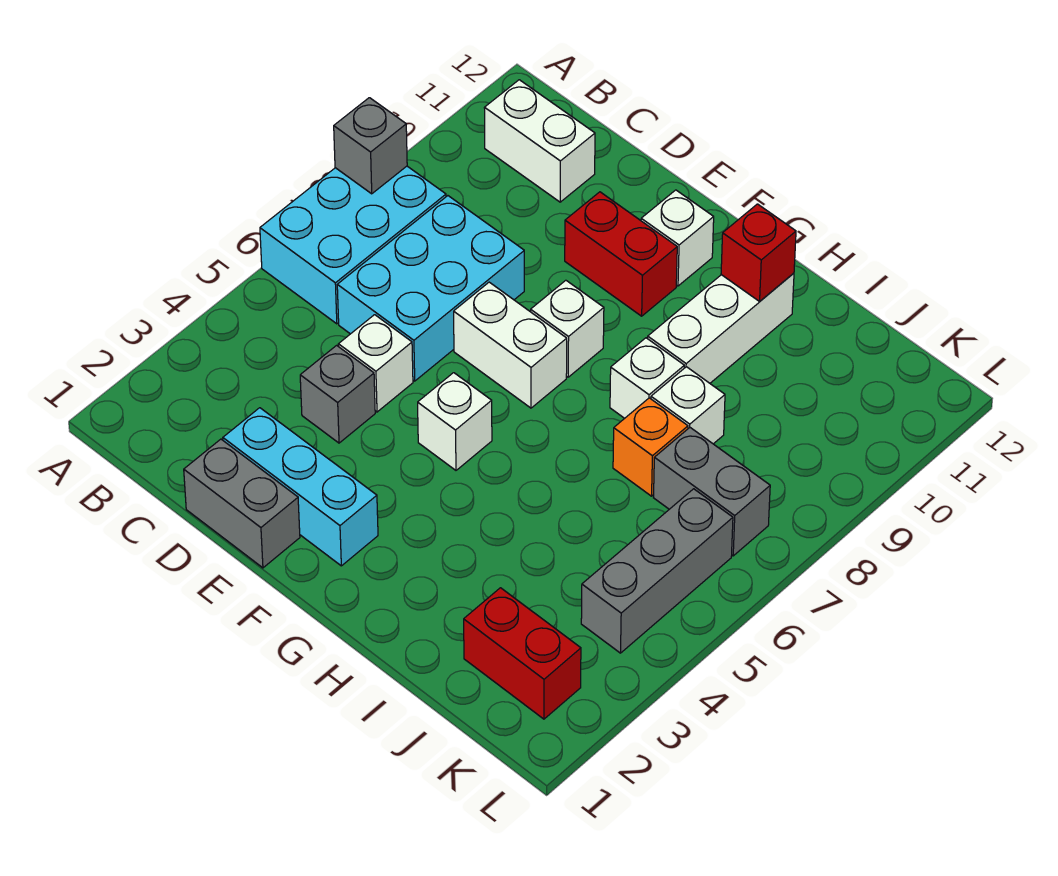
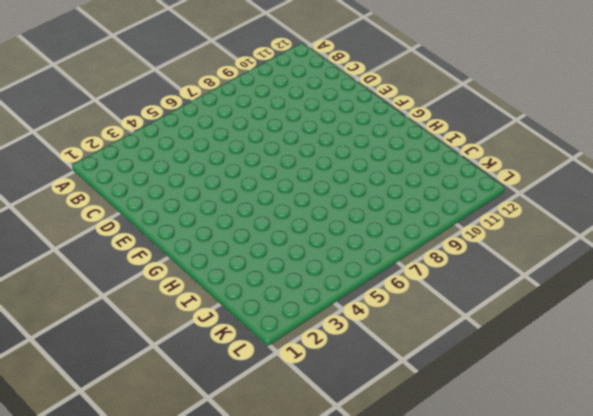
none -> cyan brick A6:B8 level 1
none -> white brick B11:C11 level 1
none -> cyan brick C6:D8 level 1

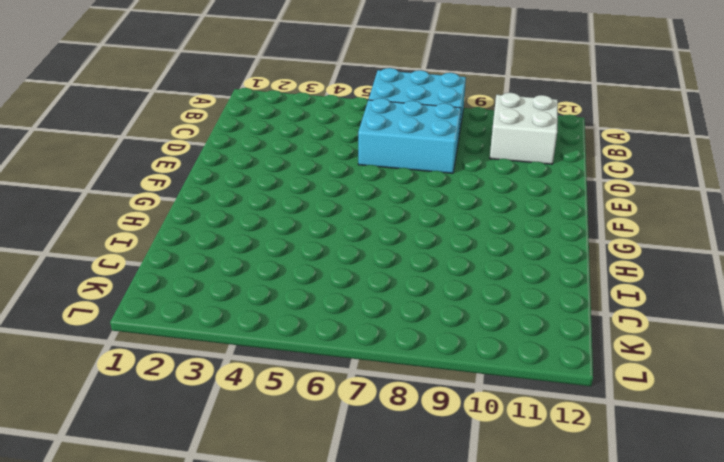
white brick B10:C11 level 1 -> white brick B11:C11 level 1
none -> grey brick D1:E1 level 1
none -> cyan brick D2:F2 level 1
none -> grey brick D4 level 1

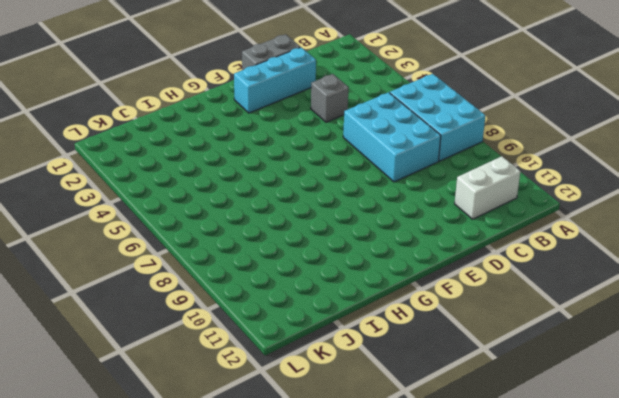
none -> white brick D5 level 1
none -> white brick E7:F7 level 1
none -> red brick E10:F10 level 1

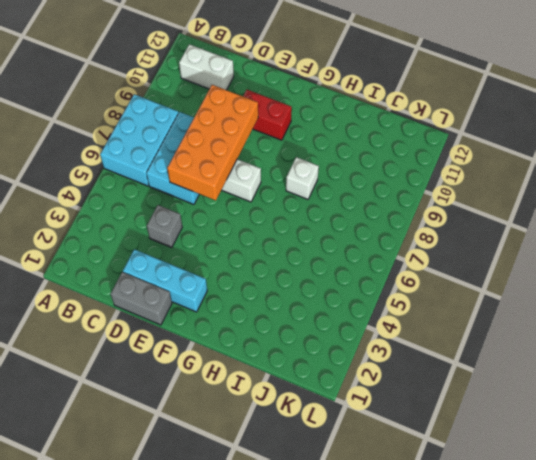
orange brick D6:E9 level 2 -> none
none -> white brick D5 level 1
none -> white brick F5 level 1
none -> white brick F8 level 1

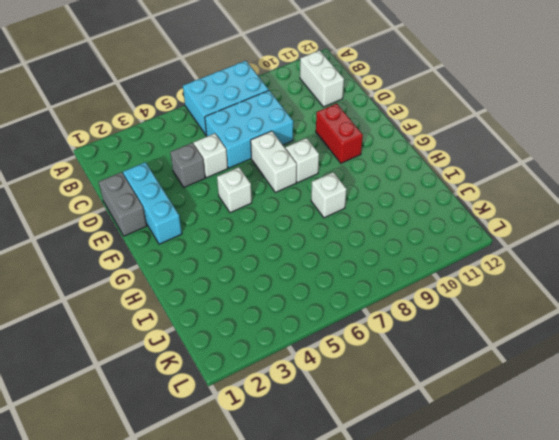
none -> white brick F11 level 1
none -> white brick H9:H11 level 1
none -> orange brick I7 level 1

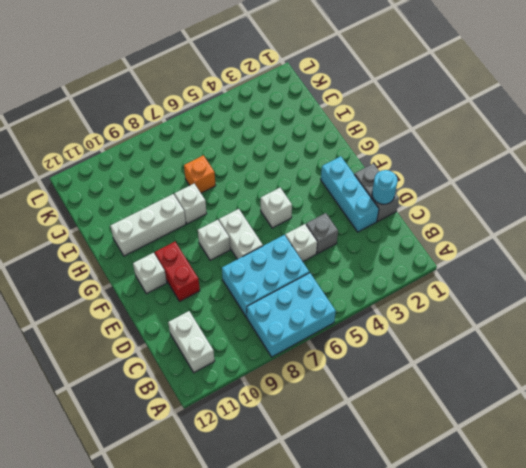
cyan round brick D1 level 2 -> none
none -> white brick I8 level 1
none -> red brick J2:K2 level 1
none -> grey brick J7:K7 level 1

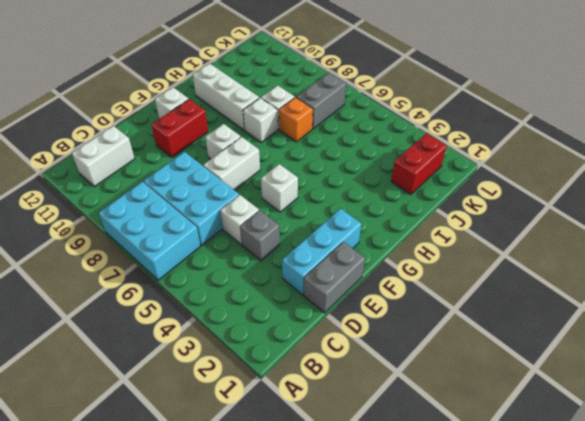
none -> grey brick K4:K6 level 1
none -> grey brick A8 level 2
none -> red brick H11 level 2

